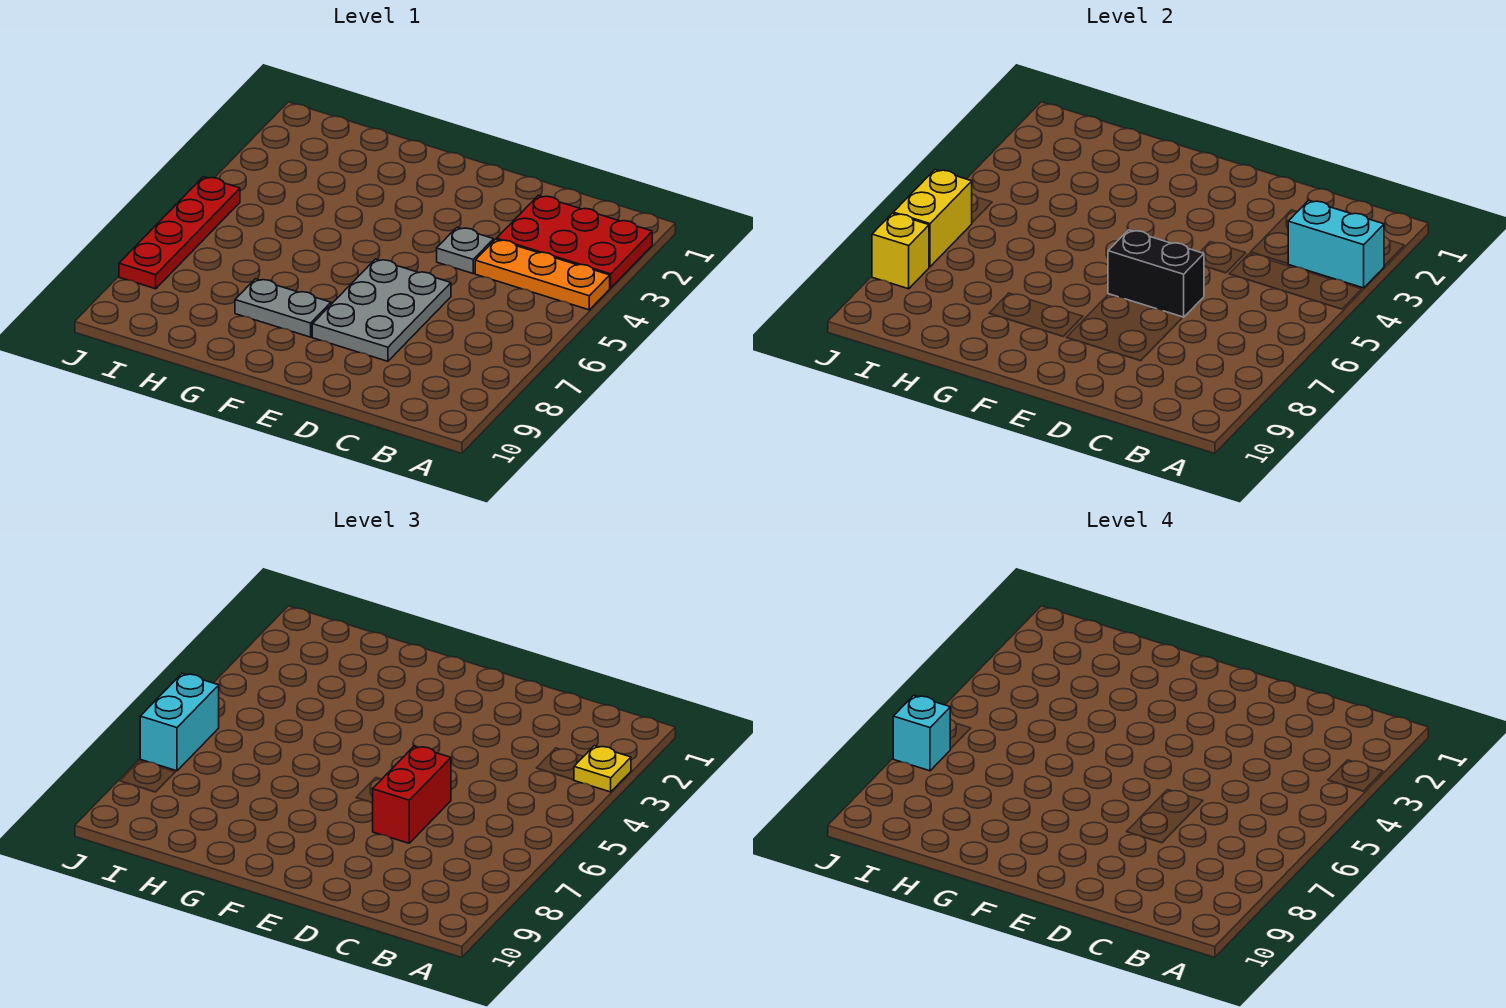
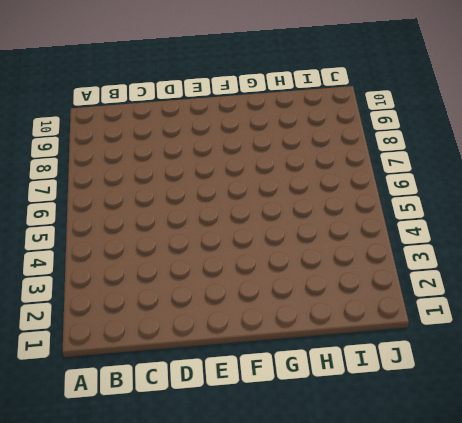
none -> red plate A2:C3 level 1
none -> orange plate A4:C4 level 1
none -> grey plate D4 level 1

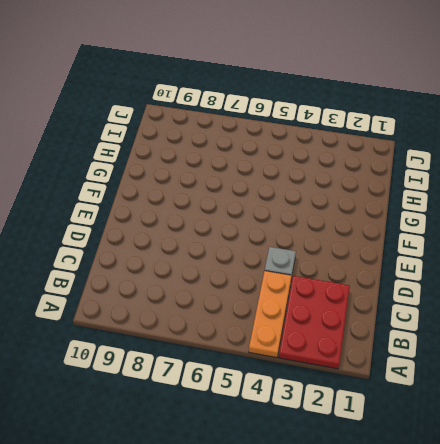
none -> grey plate D6:E8 level 1
none -> grey plate F8:G8 level 1
none -> red plate J5:J8 level 1

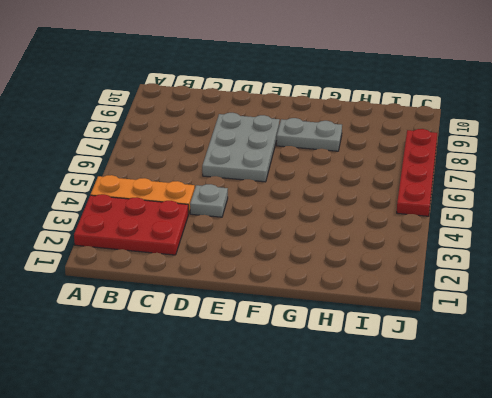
none -> cyan brick A3:B3 level 2
none -> black brick D6:E6 level 2
none -> yellow brick J6:J7 level 2

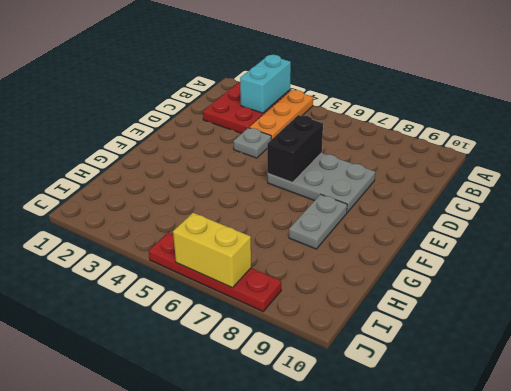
none -> yellow brick J8 level 2
none -> yellow plate A3 level 3
none -> red brick D6:D7 level 3

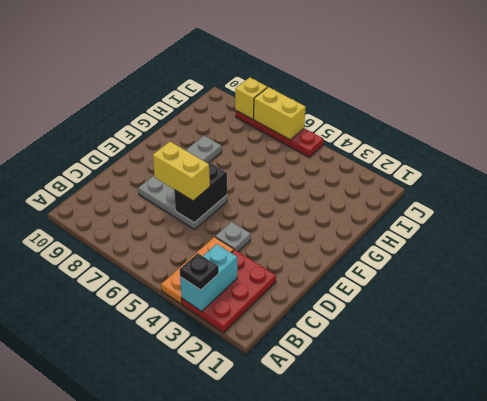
black plate A3 level 3 -> yellow plate A3 level 3
yellow brick D6:D7 level 3 -> red brick D6:D7 level 3
none -> cyan brick J6:J7 level 3
none -> cyan brick J7 level 4

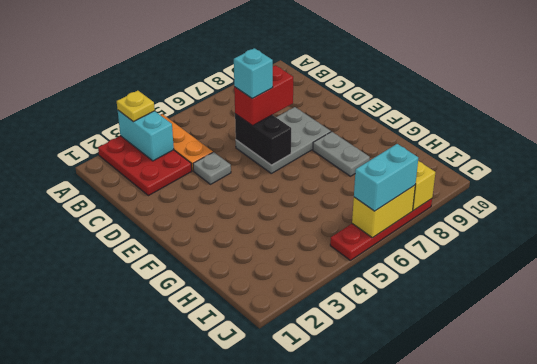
cyan brick D6 level 4 -> cyan brick J7 level 4

